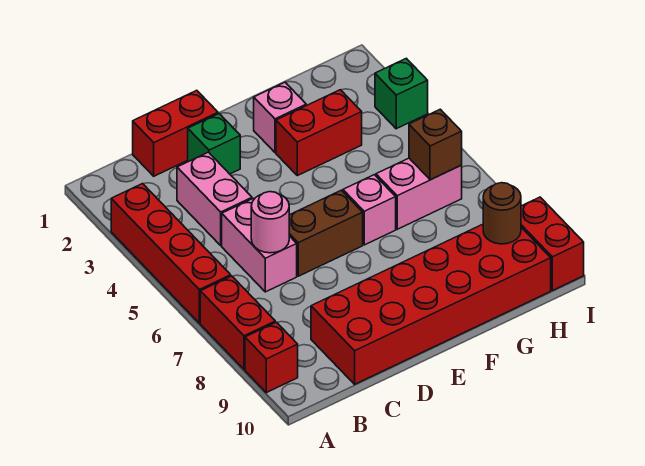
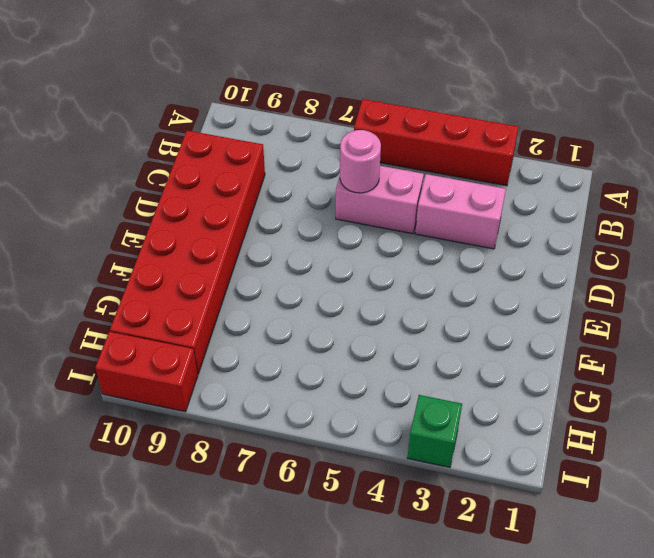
none -> red brick A7:A8 level 1
none -> red brick A9 level 1
none -> red brick C1:D1 level 1

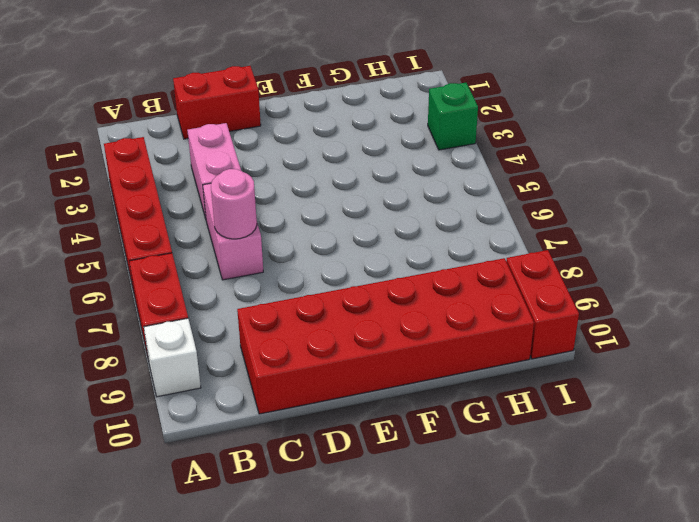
white brick A9 level 1 -> red brick A9 level 1
none -> green brick D2 level 1
none -> brown brick D6:E6 level 1
none -> pink brick F2 level 1

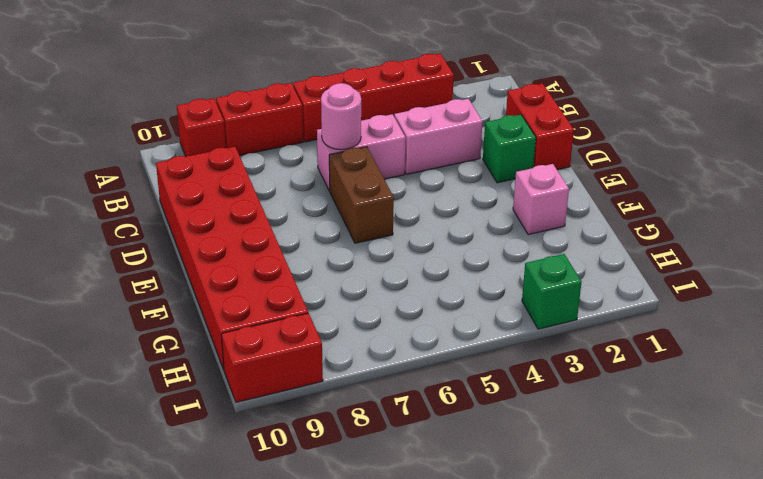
none -> red brick F3:G3 level 1
none -> pink brick F6 level 1
none -> pink brick G6:H6 level 1

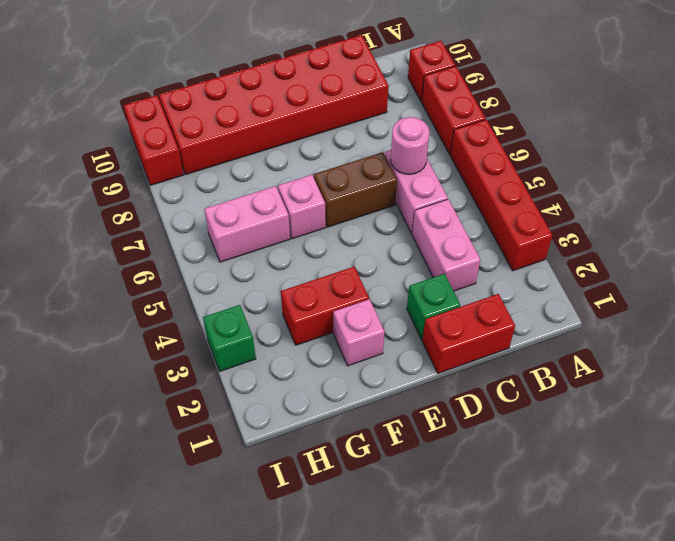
none -> brown brick H6 level 2
none -> brown round brick H9 level 2

